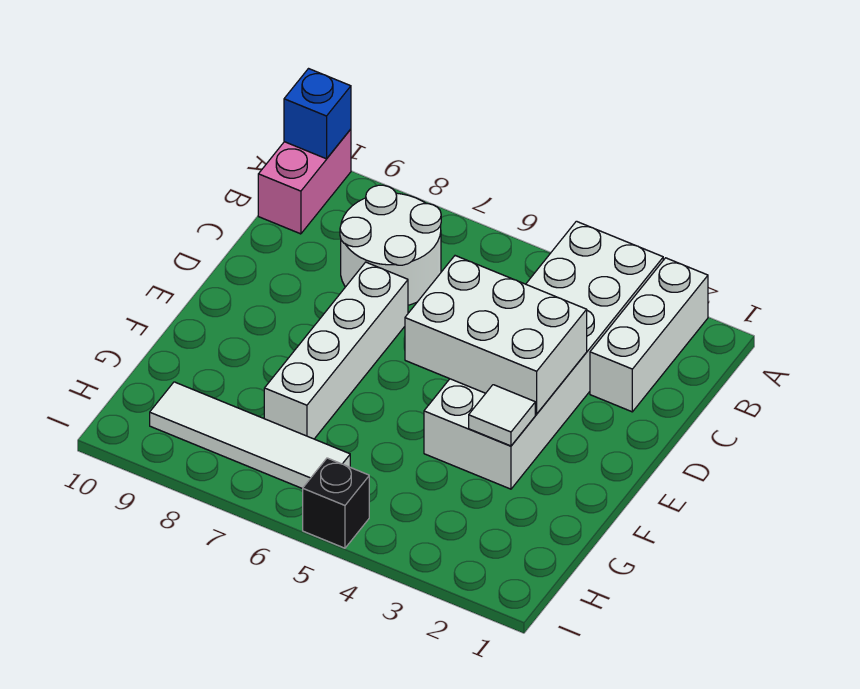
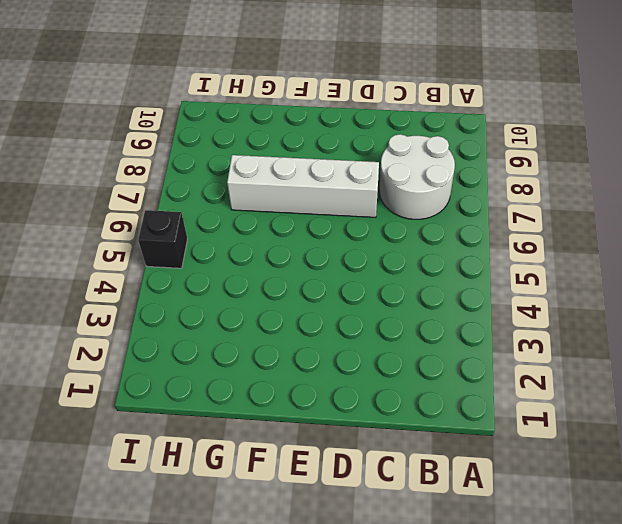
none -> white brick A2:C2 level 1
none -> white brick A3:F4 level 1

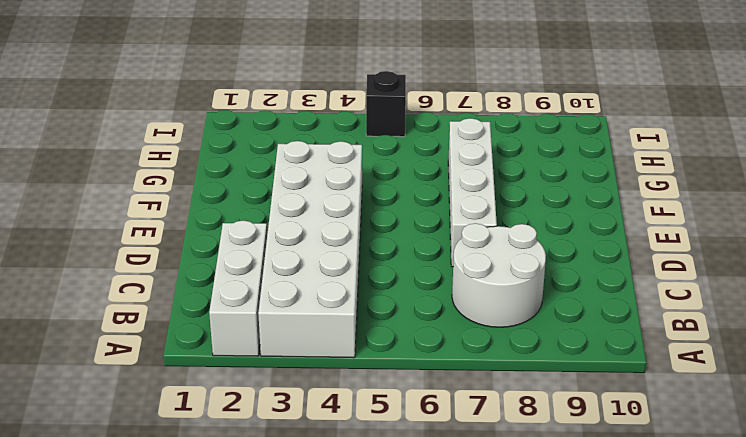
none -> pink brick A10:B10 level 1
none -> white tile H6:H9 level 1

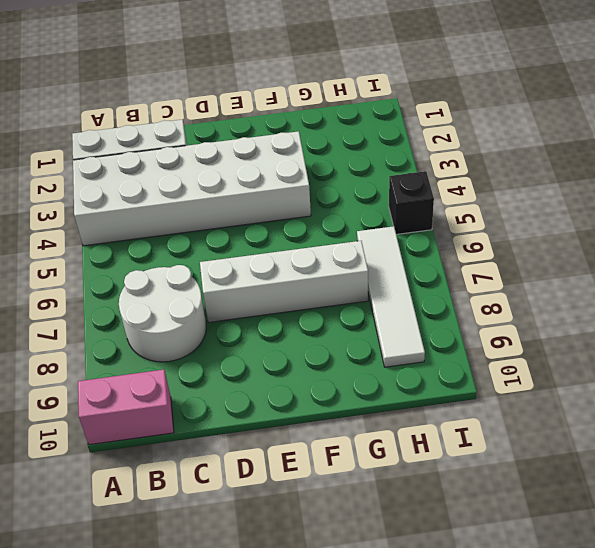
none -> blue brick A10 level 2
none -> white brick D3:E5 level 2

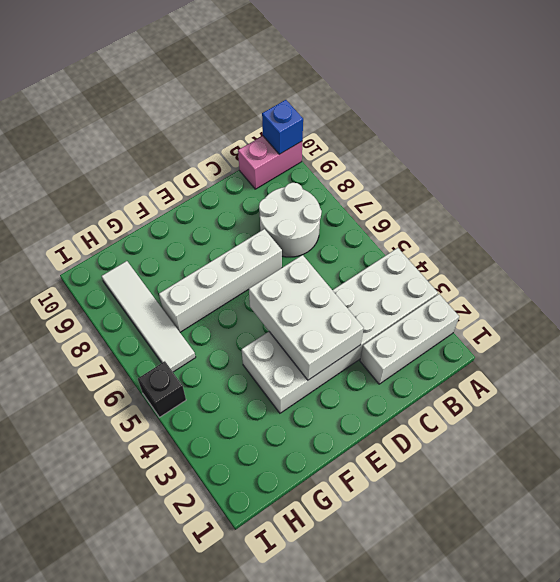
none -> white tile F3 level 2

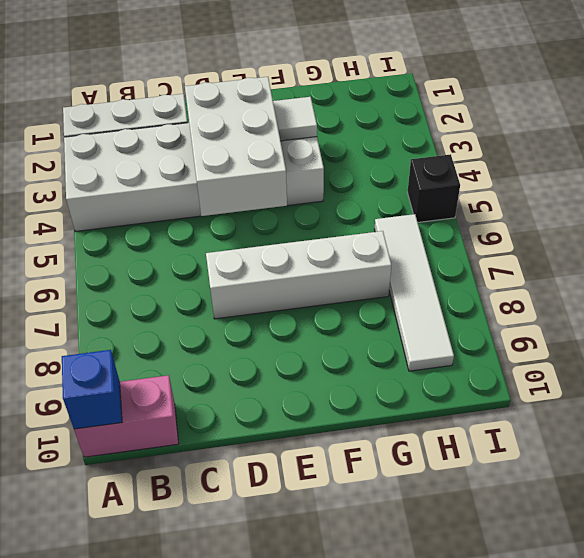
none -> white round brick B7:C8 level 1

